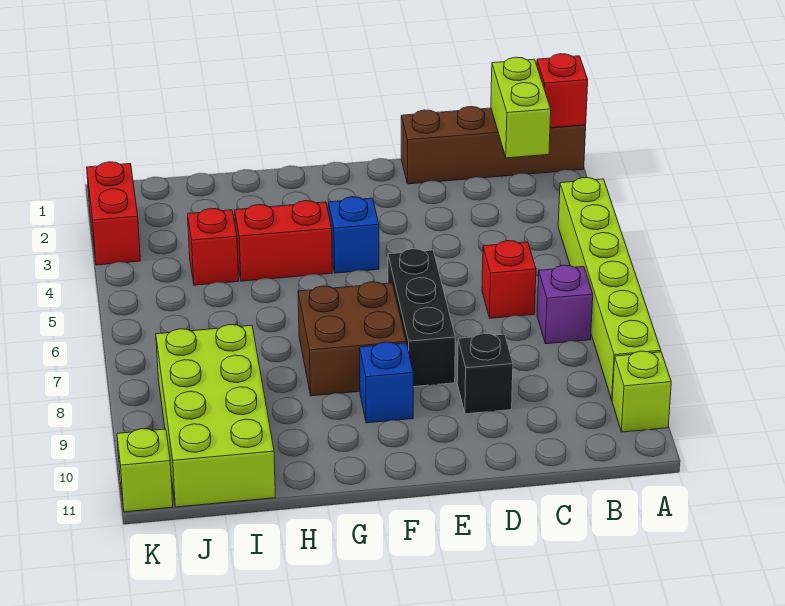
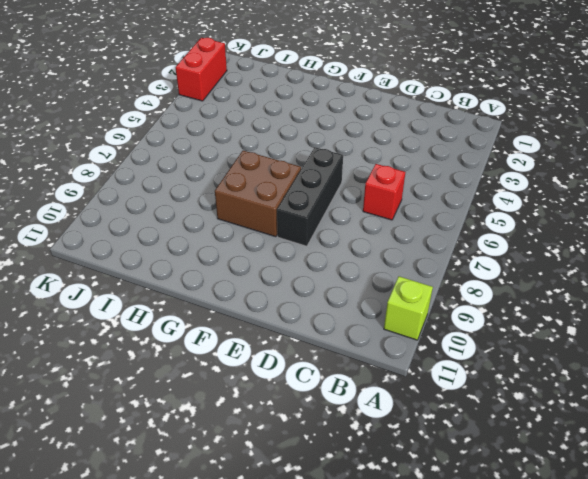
none -> brown brick A1:D1 level 1
none -> lime brick A4:A9 level 1
none -> purple brick B7 level 1

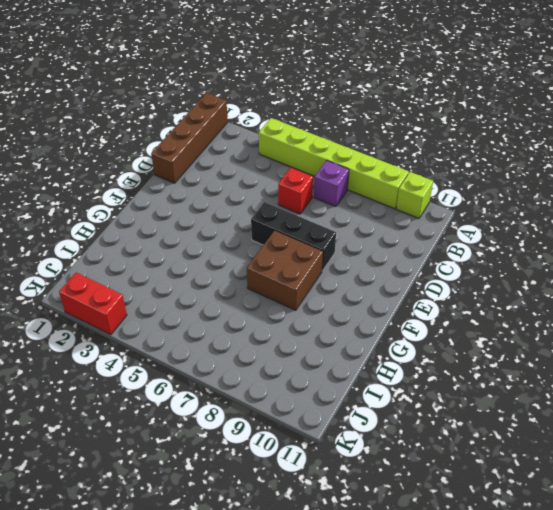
none -> black brick D9 level 1
none -> blue brick F4 level 1
none -> blue brick F9 level 1

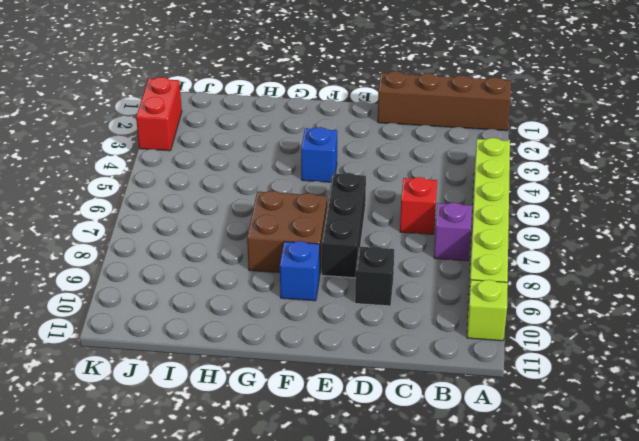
none -> red brick G4:H4 level 1
none -> red brick I4 level 1
none -> lime brick I8:J11 level 1

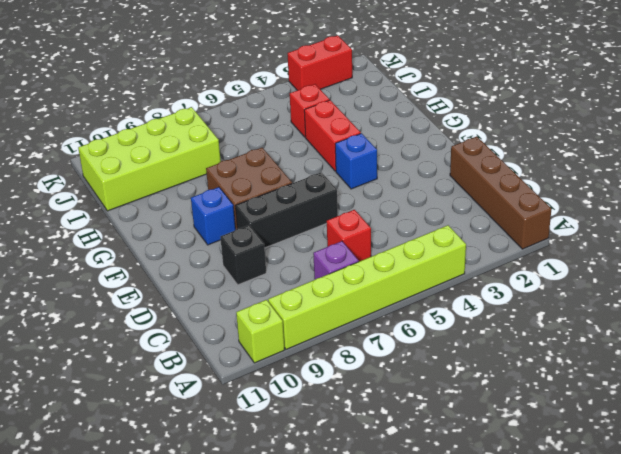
none -> lime brick K11 level 1
none -> red brick A1 level 2
none -> lime brick B1:B2 level 2

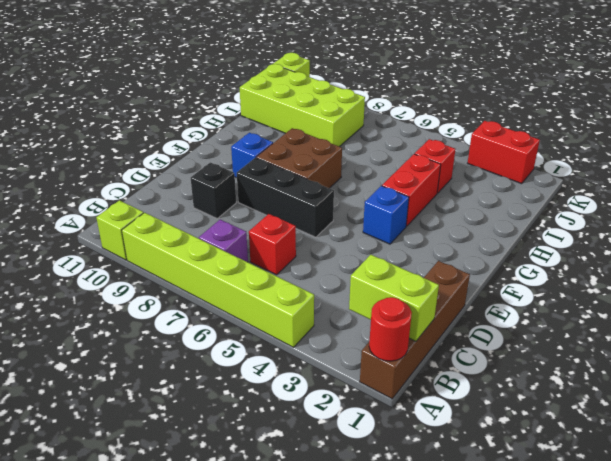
red round brick A1 level 2 -> red brick A1 level 2

